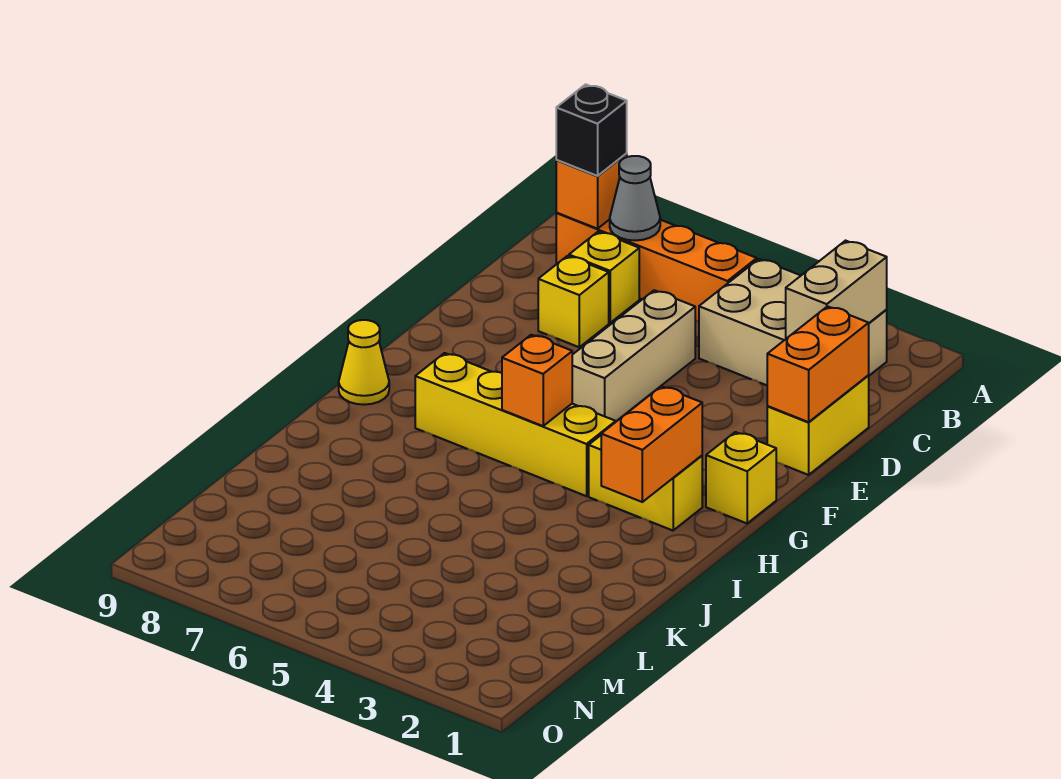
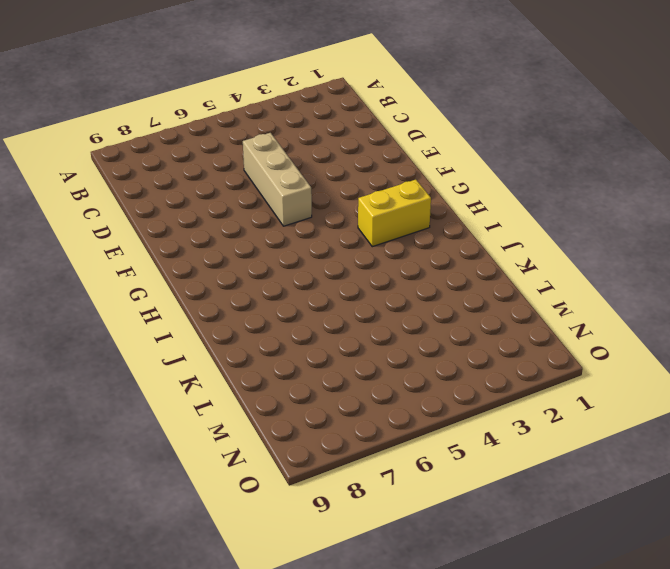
none -> tan brick B2:C4 level 1
none -> orange brick B5:B8 level 1
none -> yellow brick C7 level 1

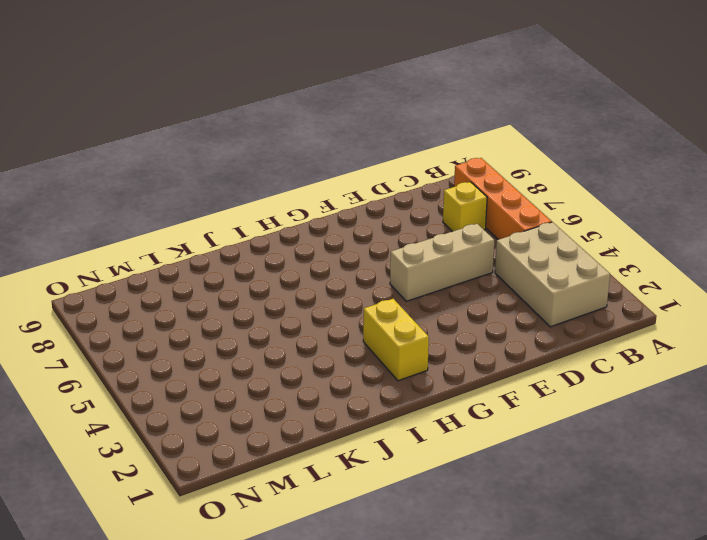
none -> yellow brick D1:E1 level 1
none -> yellow brick D7 level 1
none -> yellow brick G1 level 1

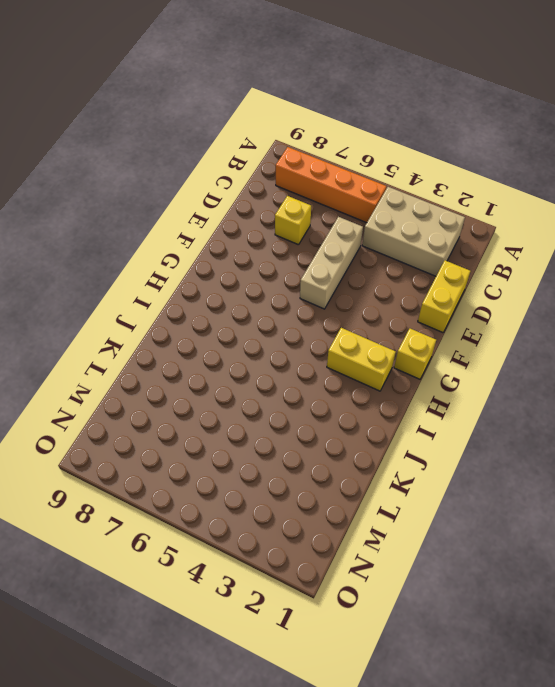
none -> yellow brick C7 level 1
none -> yellow brick H4:H7 level 1
none -> yellow cone H9 level 1

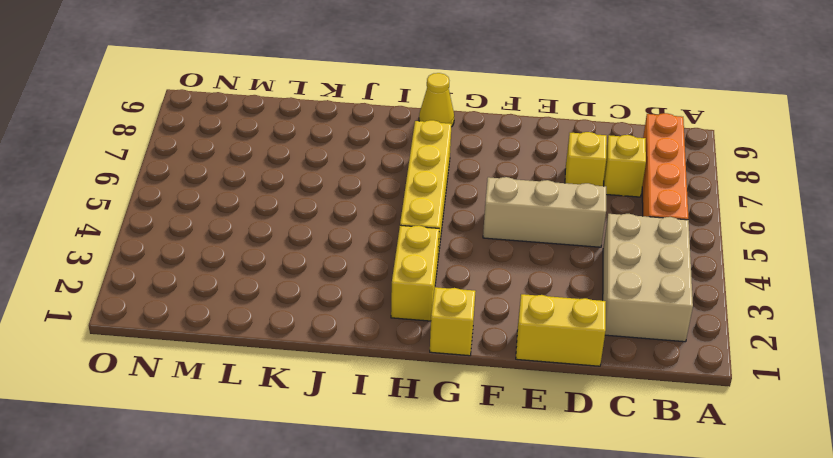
none -> tan brick B2:C2 level 2
none -> grey cone B7 level 2
none -> orange brick B8 level 2

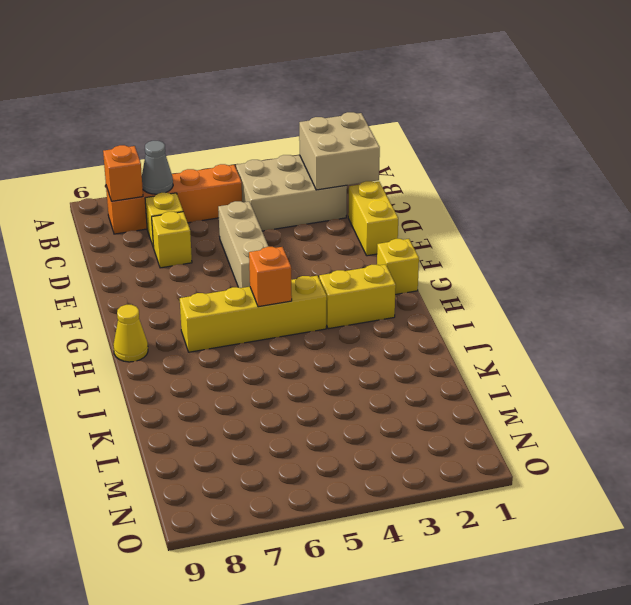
tan brick B1:C2 level 2 -> tan brick B2:C2 level 2
none -> orange brick D1:E1 level 2
none -> orange brick H2:I2 level 2
none -> black brick B8 level 3

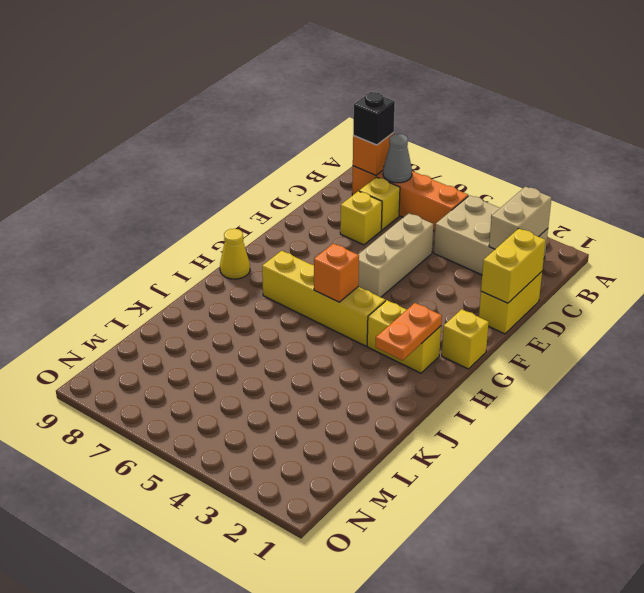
yellow brick D1:E1 level 2 -> orange brick D1:E1 level 2
orange plate H2:I2 level 2 -> orange brick H2:I2 level 2

